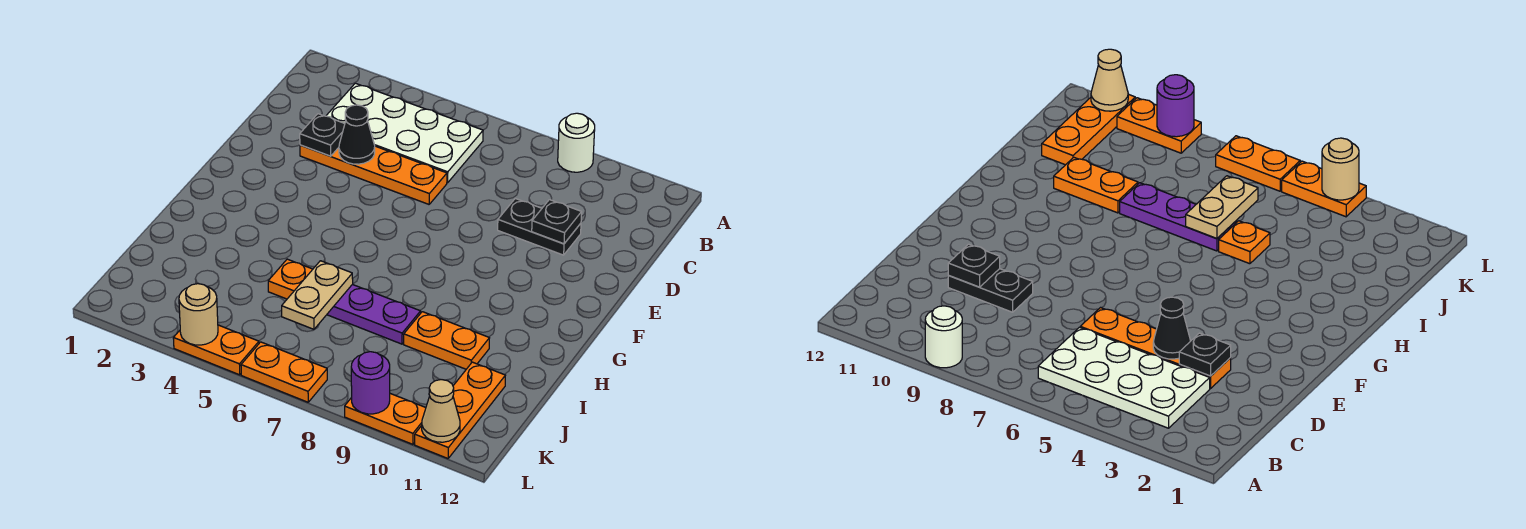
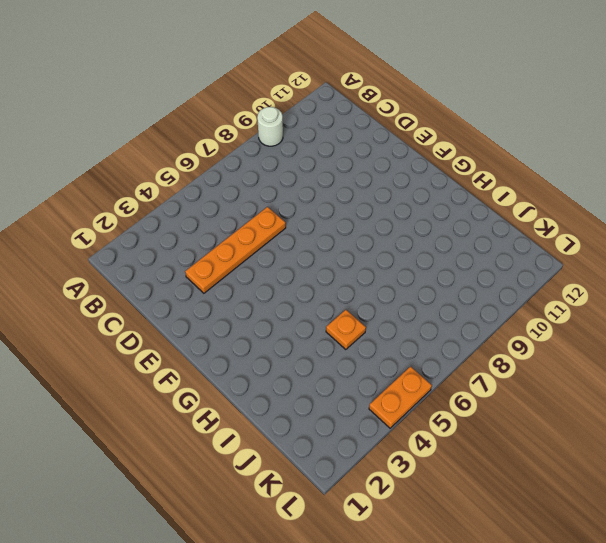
none -> white plate B3:C6 level 1
none -> black plate D9:D10 level 1
none -> purple plate I6:I8 level 1

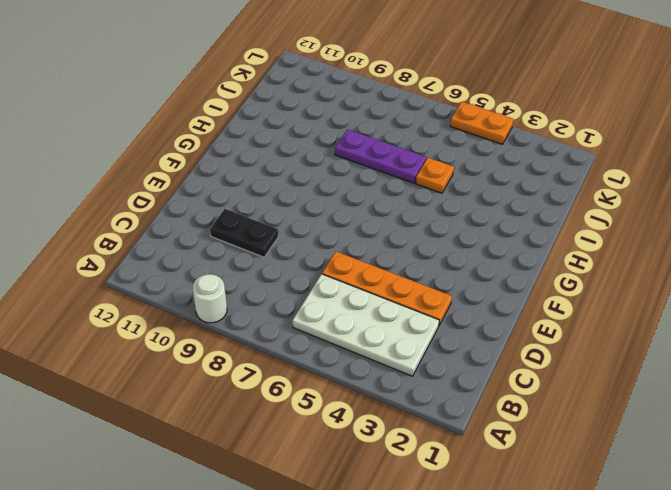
none -> orange plate I9:I10 level 1
none -> orange plate J11:L11 level 1
none -> orange plate L6:L7 level 1

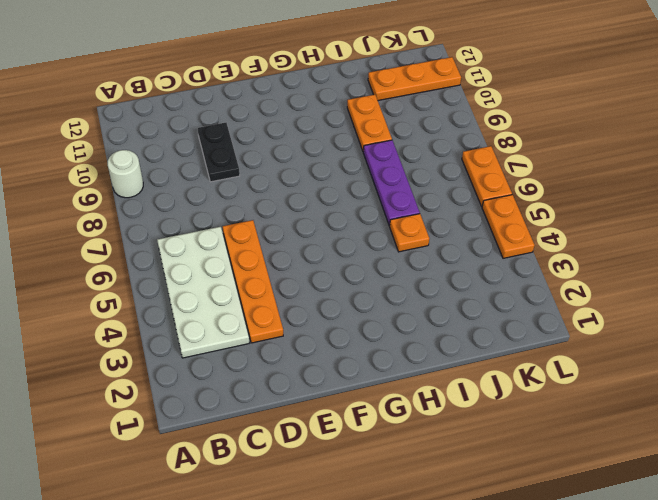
none -> orange plate L9:L10 level 1
none -> black plate D3 level 2
none -> black cone D4 level 2

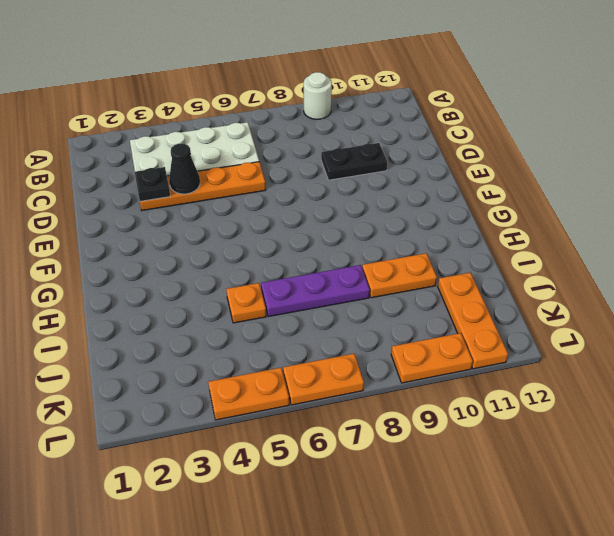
none -> black plate D10 level 2
none -> tan plate I6:J6 level 2
none -> tan round brick L4 level 2

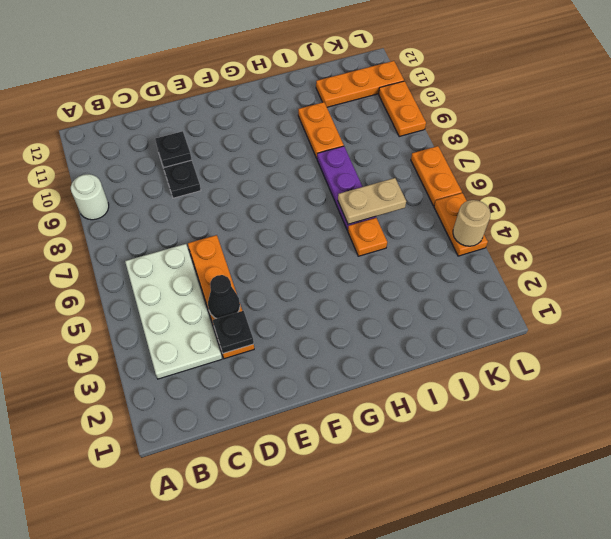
none -> purple round brick L9 level 2
none -> tan cone L11 level 2

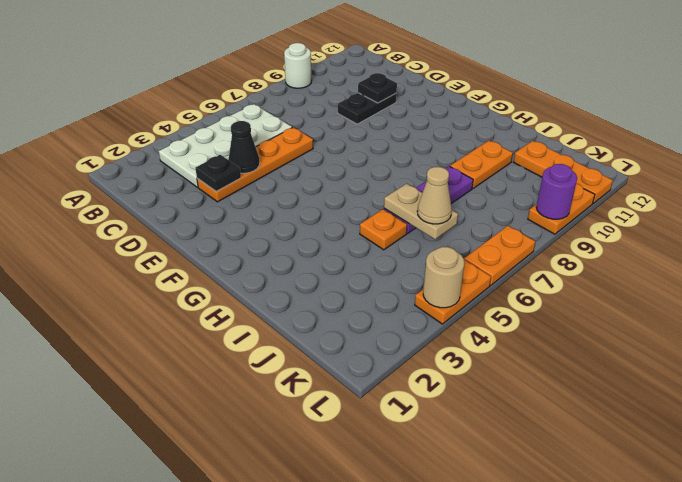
tan cone J6 level 3 -> tan cone L11 level 2

